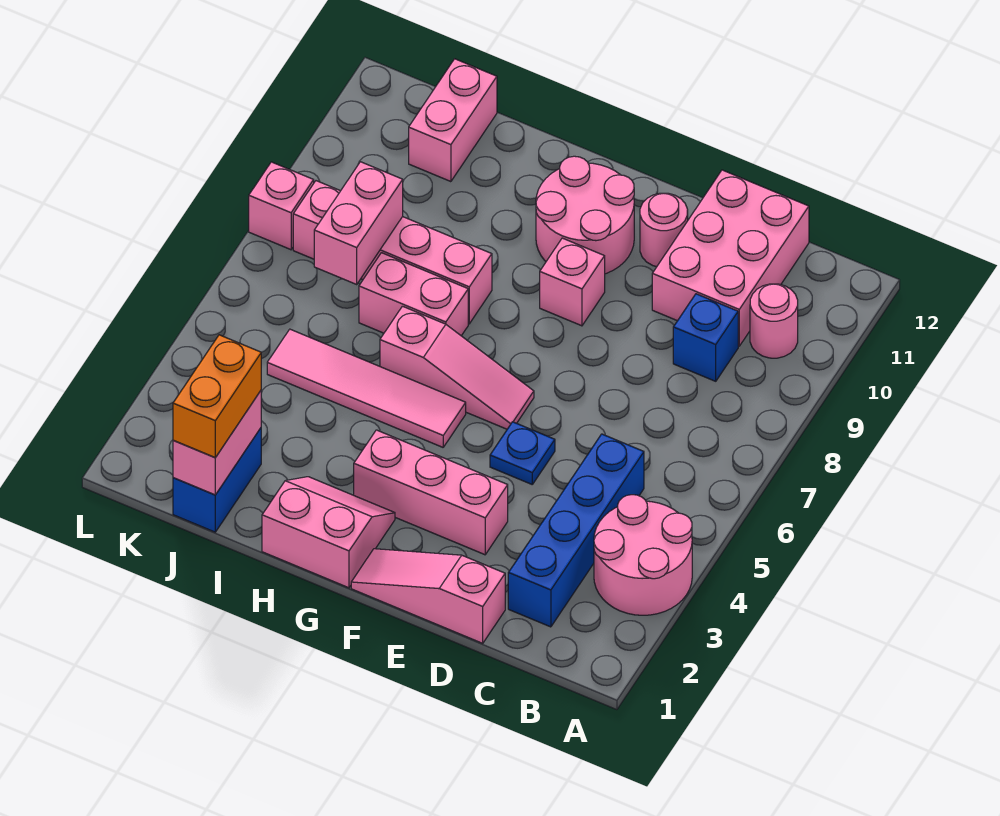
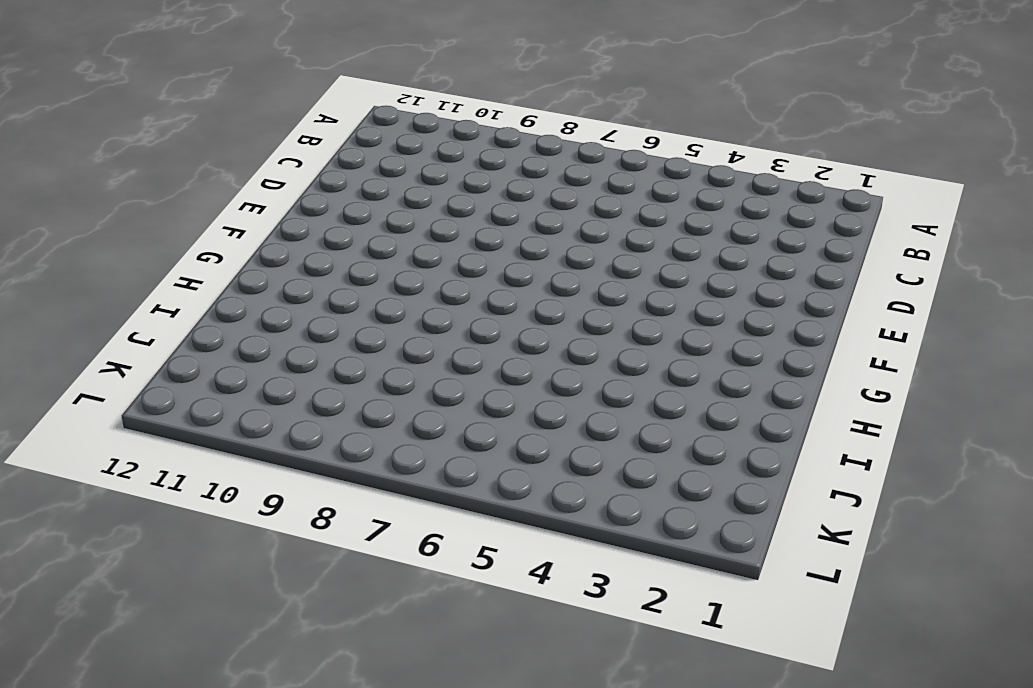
none -> pink round brick A3:B4 level 1
none -> pink round brick B10 level 1
none -> blue brick C2:C5 level 1

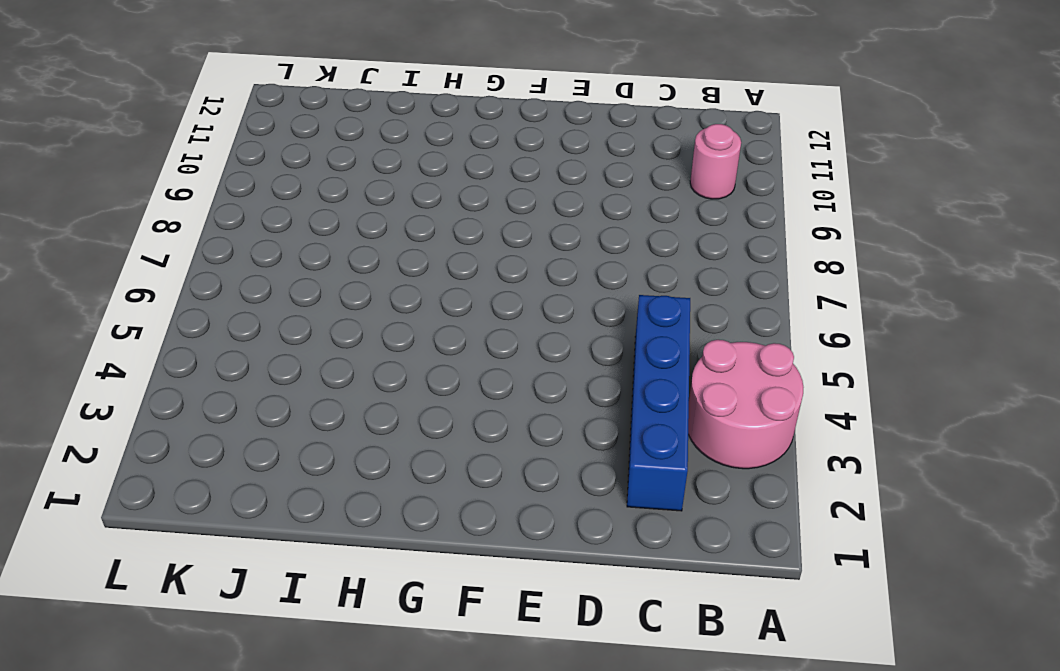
none -> blue brick C9 level 1
none -> pink brick C10:D12 level 1
none -> pink slope D1:F1 level 1 top D

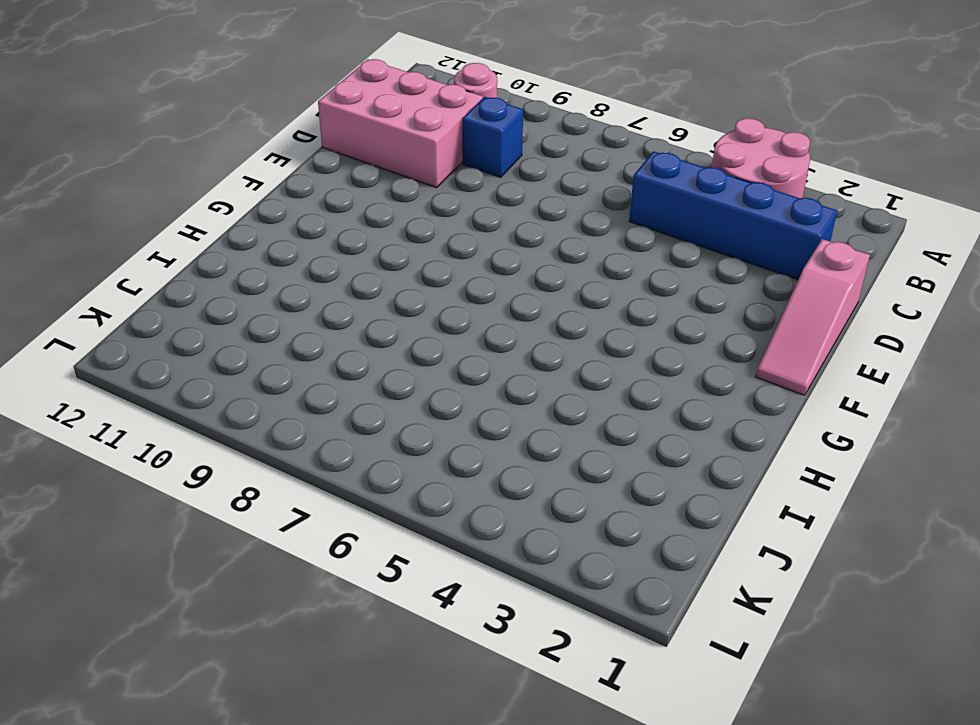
none -> pink brick E3:G3 level 1
none -> blue plate E5 level 1
none -> pink round brick E11 level 1

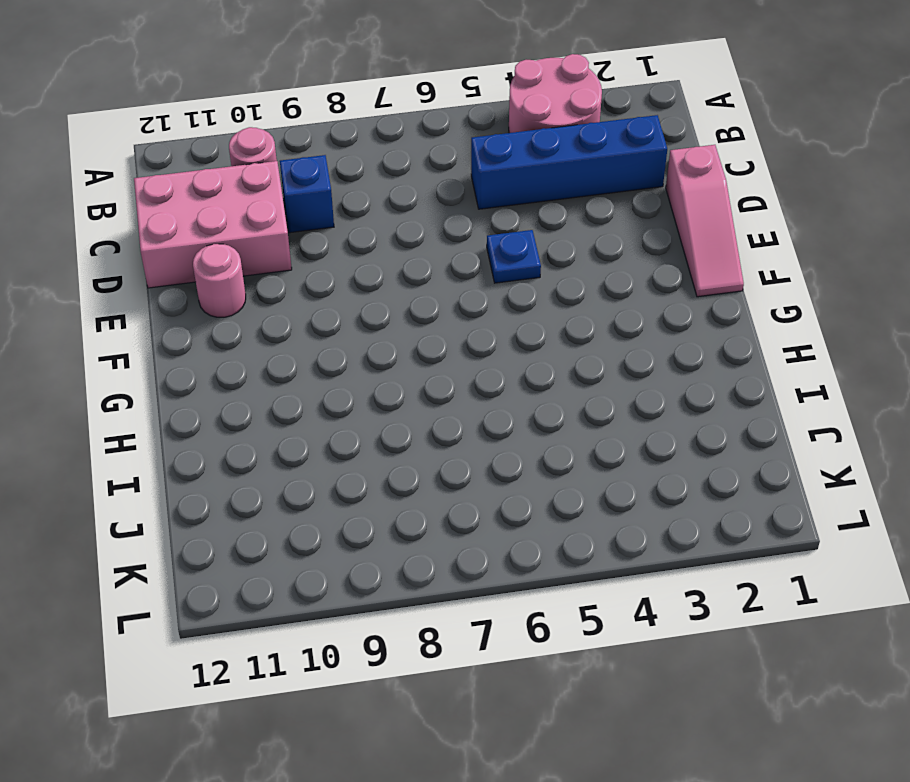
none -> pink brick E3:G3 level 1
none -> pink slope F6:H6 level 1 top H
none -> pink brick F9 level 1

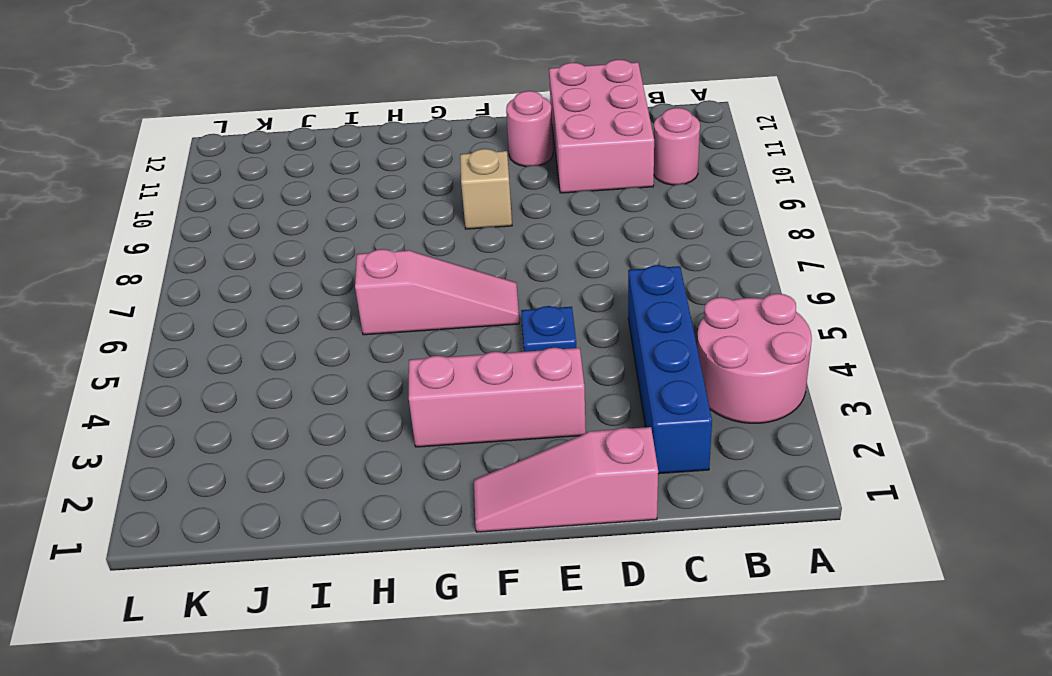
tan brick F9 level 1 -> pink brick F9 level 1
none -> blue brick C9 level 1
none -> pink round brick F10:G11 level 1
none -> pink slope G1:H2 level 1 top 1

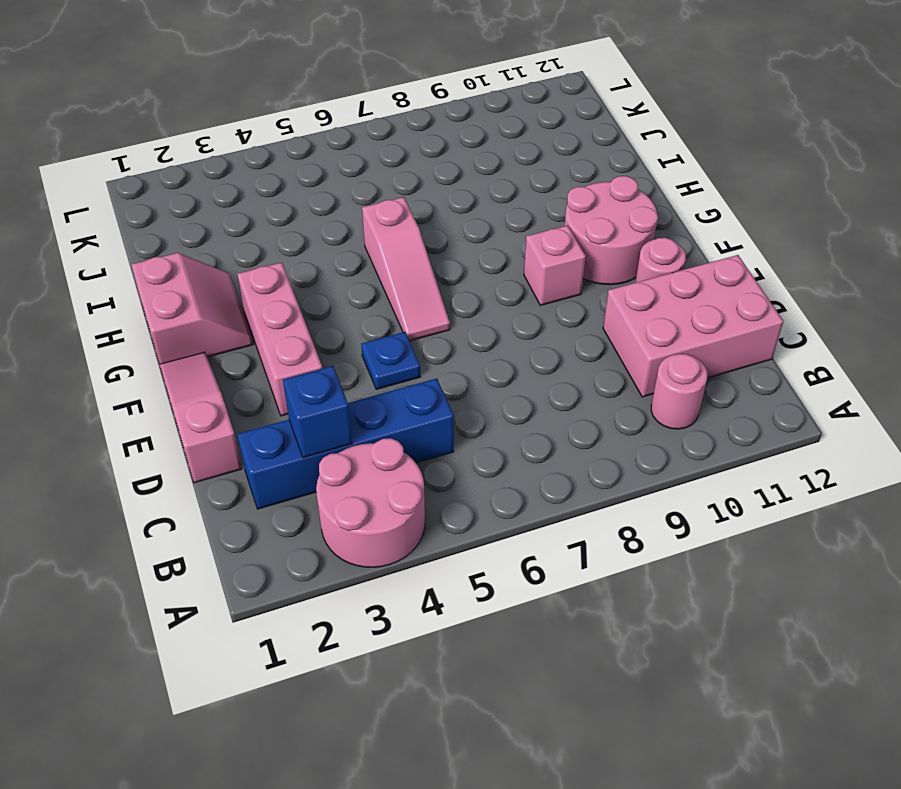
blue brick C3 level 2 -> blue brick C9 level 1
none -> pink tile G5:J5 level 1
none -> pink brick H7:I7 level 1
none -> pink brick H8:K8 level 1

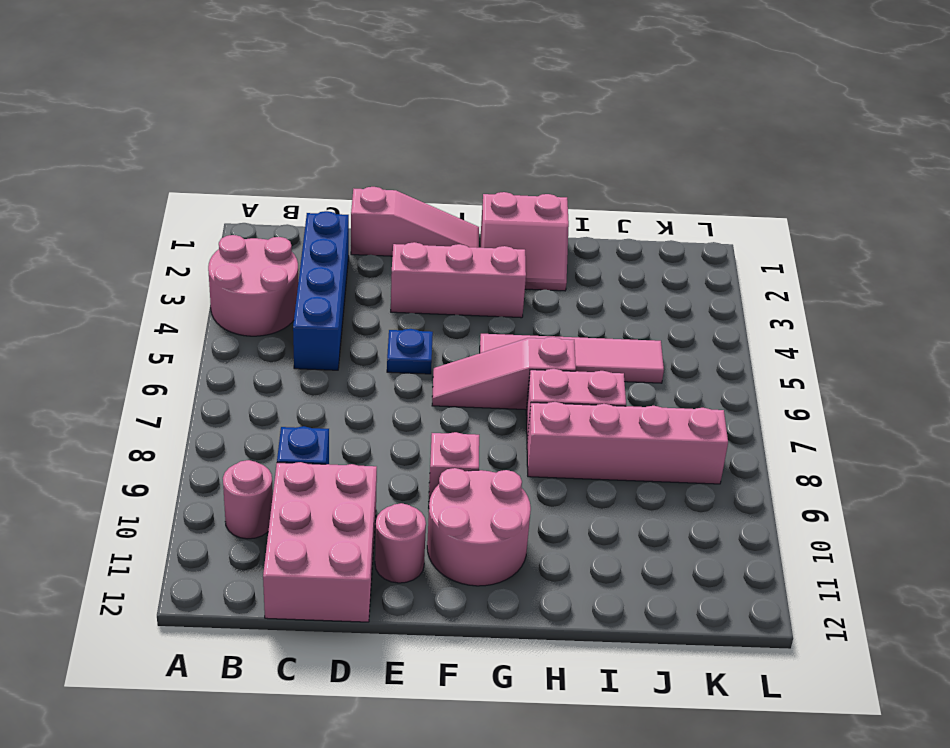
none -> blue brick J1:J2 level 1
none -> pink brick J11:J12 level 1
none -> pink brick L8 level 1

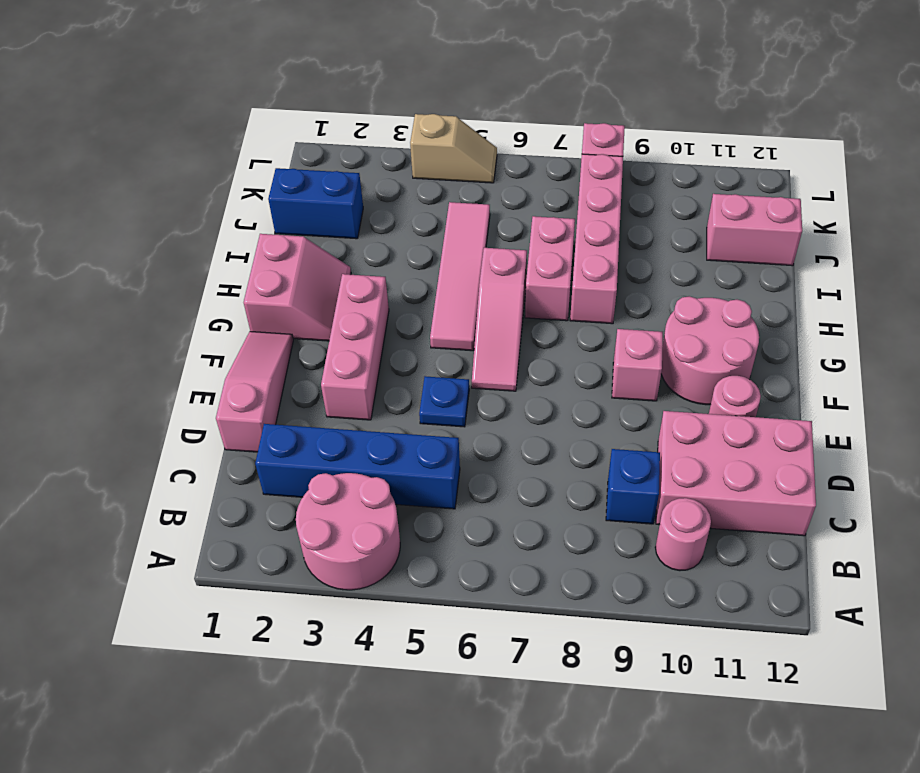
tan slope L4:L5 level 1 top 4 -> none
none -> pink brick J1:J2 level 2
none -> pink brick J7:J8 level 2
none -> orange brick J1:J2 level 3

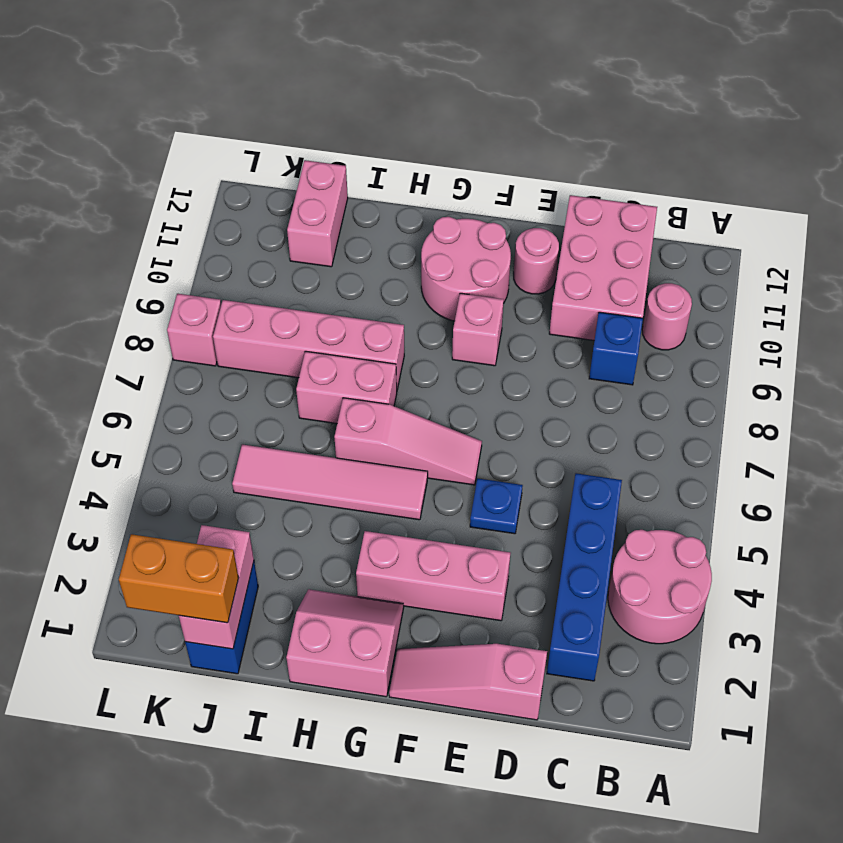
orange brick J1:K1 level 3 -> orange brick J1:J2 level 3
none -> pink brick J7:J8 level 2

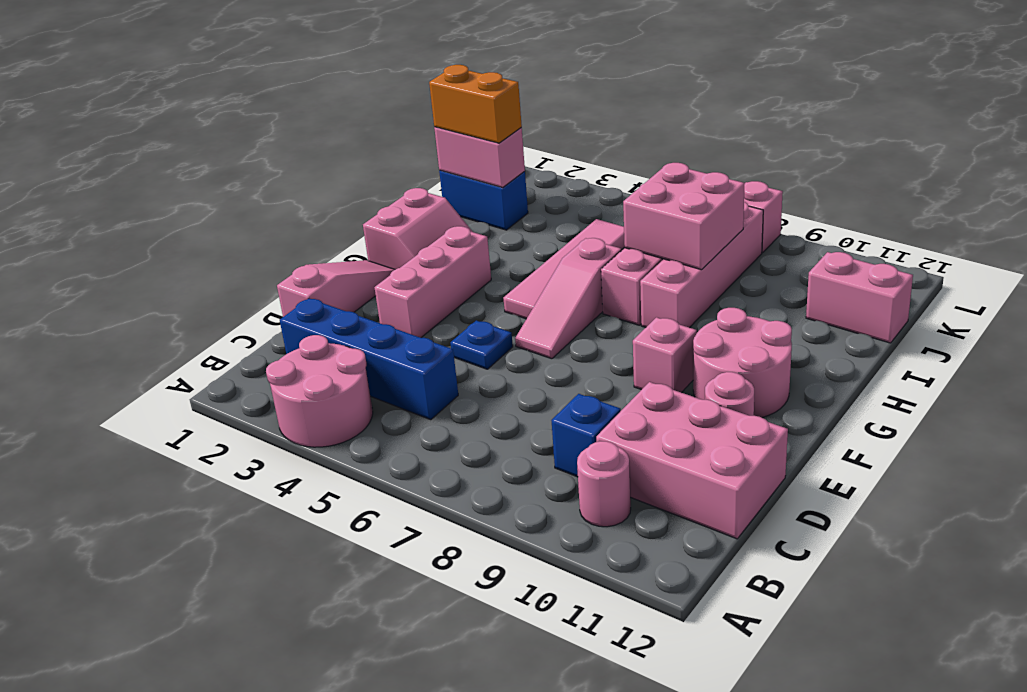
pink brick I7:J8 level 2 -> pink brick J7:J8 level 2

